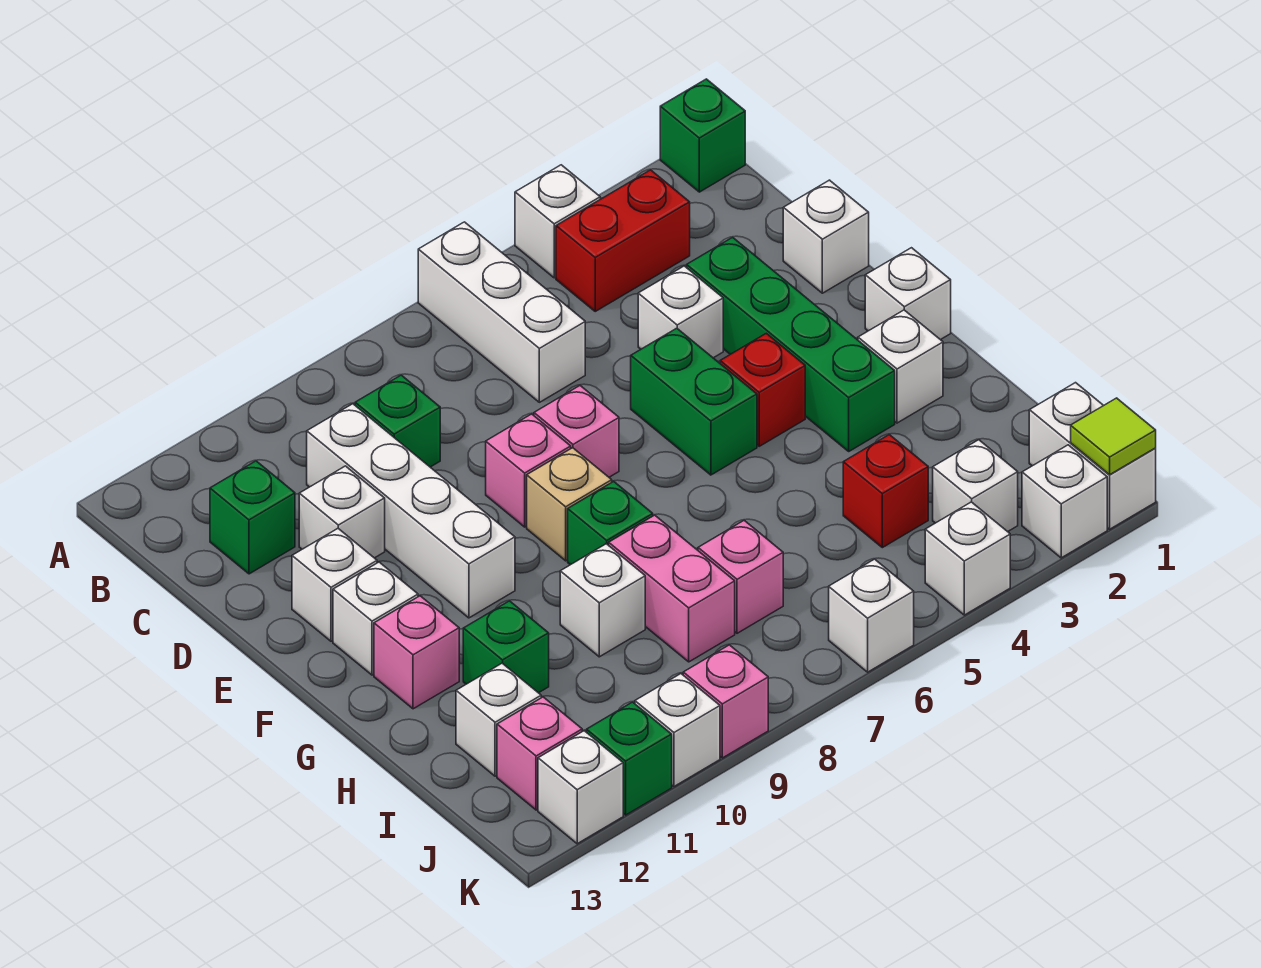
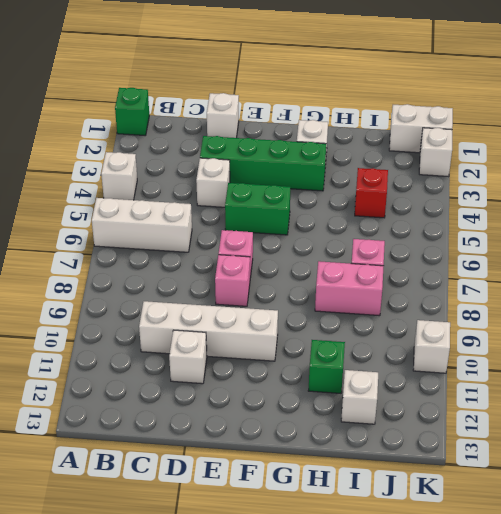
none -> red brick B3:B4 level 1
none -> green brick C9 level 1
none -> green brick C12 level 1
none -> white brick E12 level 1

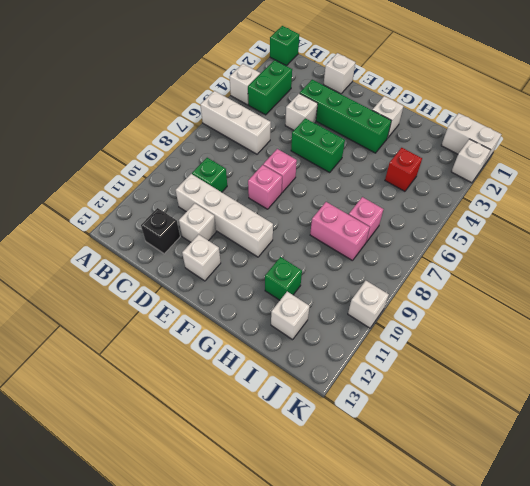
green brick B3:B4 level 1 -> red brick B3:B4 level 1
black brick C12 level 1 -> green brick C12 level 1
none -> white brick F1 level 1
none -> red brick F4 level 1
none -> tan brick F8 level 1
none -> white brick F12 level 1

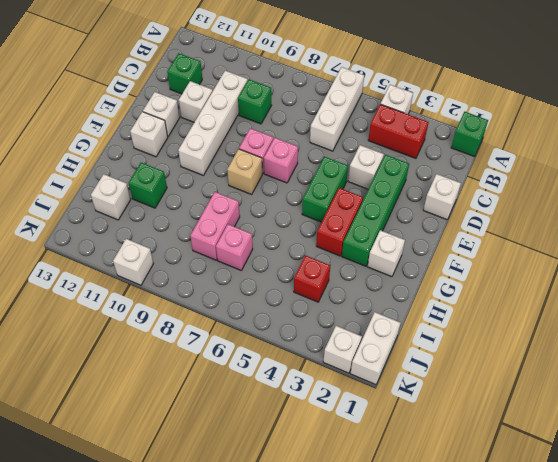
red brick F4:G4 level 1 -> red brick F4 level 1
none -> white brick F1 level 1
none -> green brick G8 level 1
none -> pink brick G12 level 1
none -> white brick H9 level 1

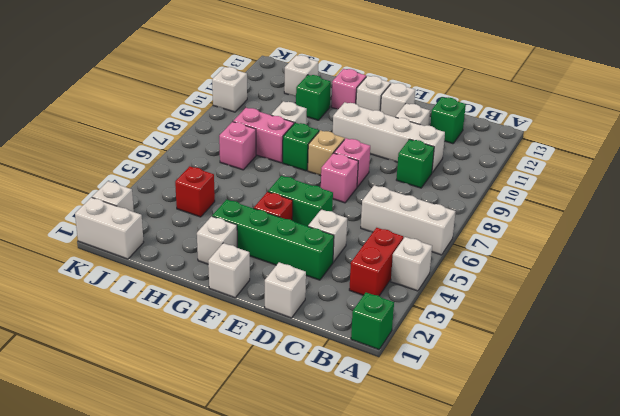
none -> white brick J3 level 1
none -> pink brick J12 level 1
none -> white brick K4 level 1
none -> white brick K6 level 1

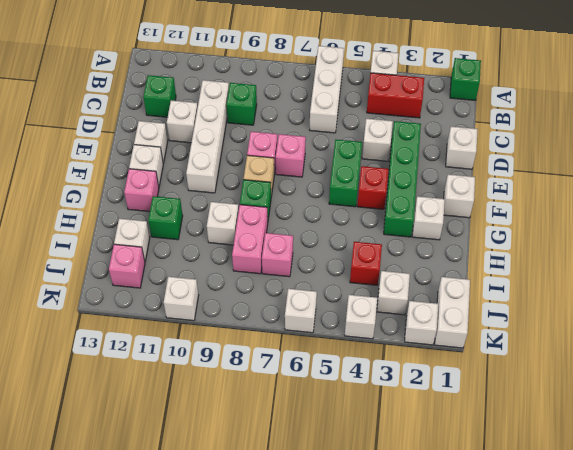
none -> pink brick K9 level 1
none -> green brick K11 level 1
none -> white brick K12 level 1
none -> lime tile K1 level 2

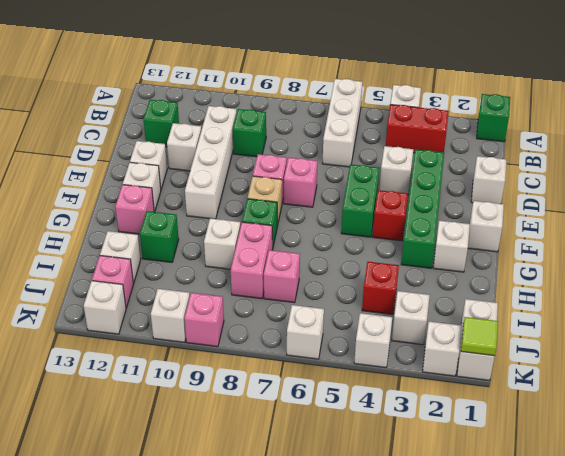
none -> green brick K11 level 1

